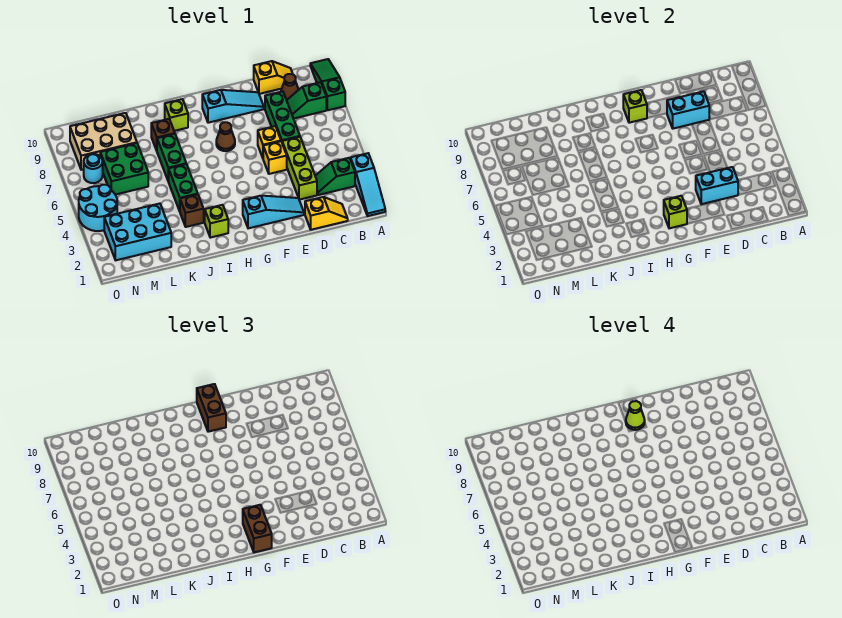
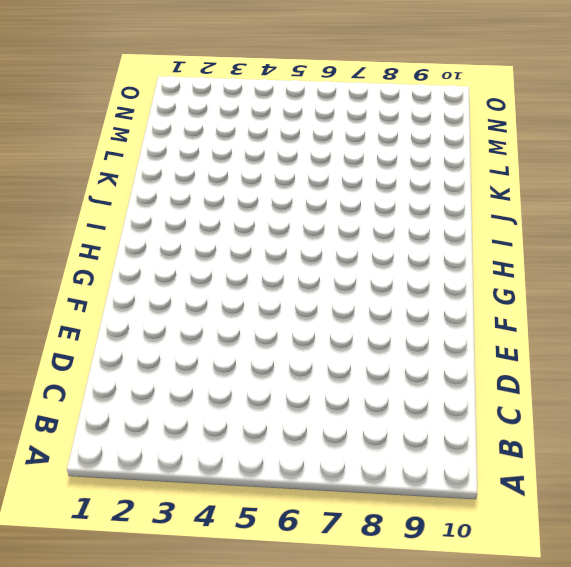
none -> cyan slope A1:A3 level 1 top 3
none -> green slope A8:A10 level 1 top 8
none -> green slope B3:C3 level 1 top B
none -> green slope B8:C8 level 1 top B

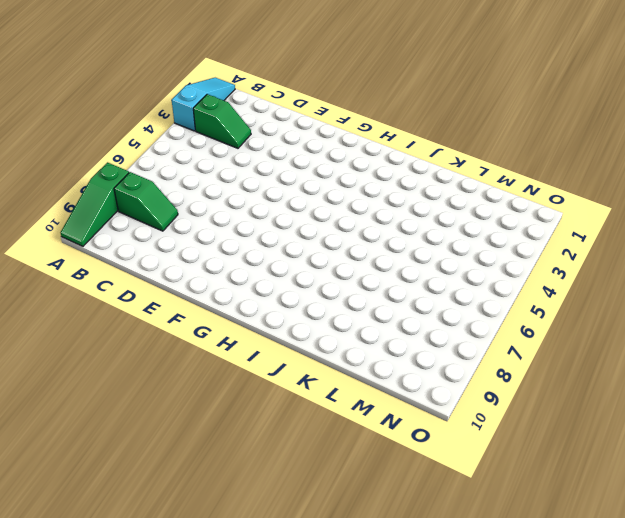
none -> yellow slope C1:D1 level 1 top D
none -> brown cone C9 level 1
none -> yellow slope C10:D10 level 1 top D
none -> lime brick D3:D5 level 1

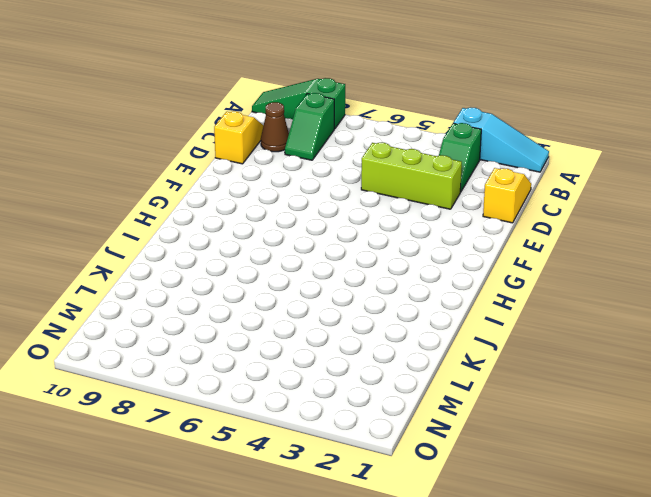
none -> green brick D6:D8 level 1
none -> cyan slope E2:G2 level 1 top G
none -> yellow brick E5 level 1
none -> yellow brick E6 level 1

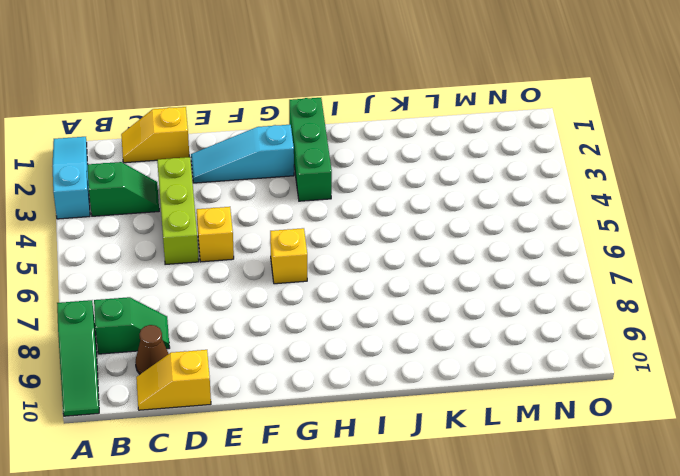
yellow brick G6 level 1 -> yellow brick E6 level 1
green brick H1:H3 level 1 -> green brick D6:D8 level 1
none -> cyan slope E9:G9 level 1 top G
none -> brown cone G7 level 1
none -> lime brick I2 level 1
none -> lime brick I9 level 1

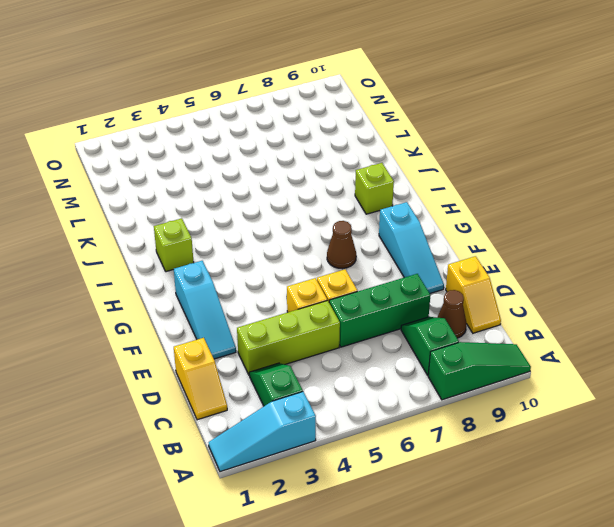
none -> brown brick J3 level 1
none -> green brick J4:J5 level 1
none -> green brick J6:J7 level 1
none -> brown brick J8 level 1

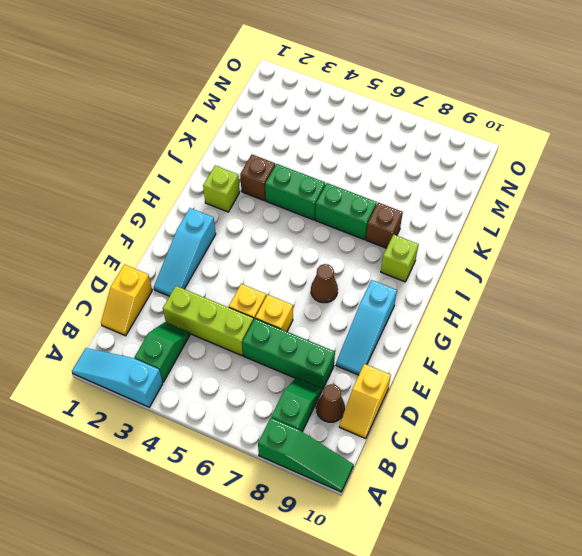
none -> cyan brick L2:N3 level 1
none -> green brick L6:M7 level 1
none -> tan brick L8:N9 level 1
none -> cyan round brick N4:O5 level 1

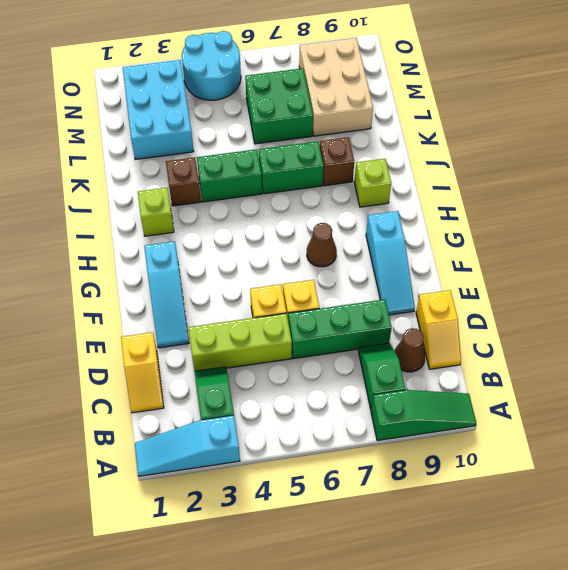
none -> cyan round brick N7 level 1
none -> cyan brick D3:E3 level 2
none -> cyan brick D8:E8 level 2
none -> lime brick G2 level 2

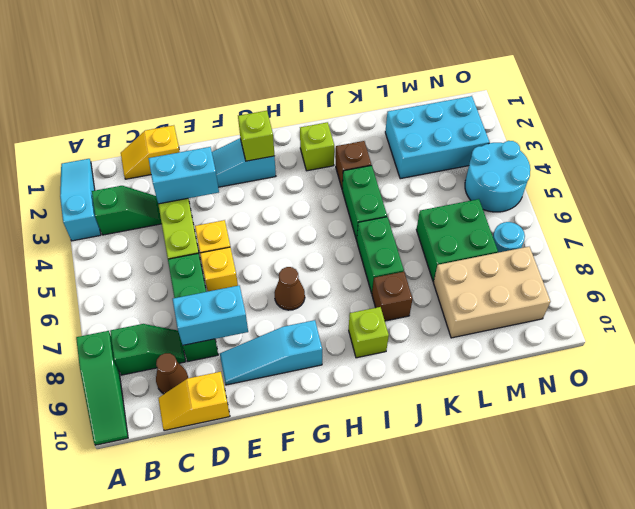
none -> lime brick G9 level 2
none -> brown brick G1:G2 level 3
none -> brown brick G9:G10 level 3
none -> lime cone G9 level 4

